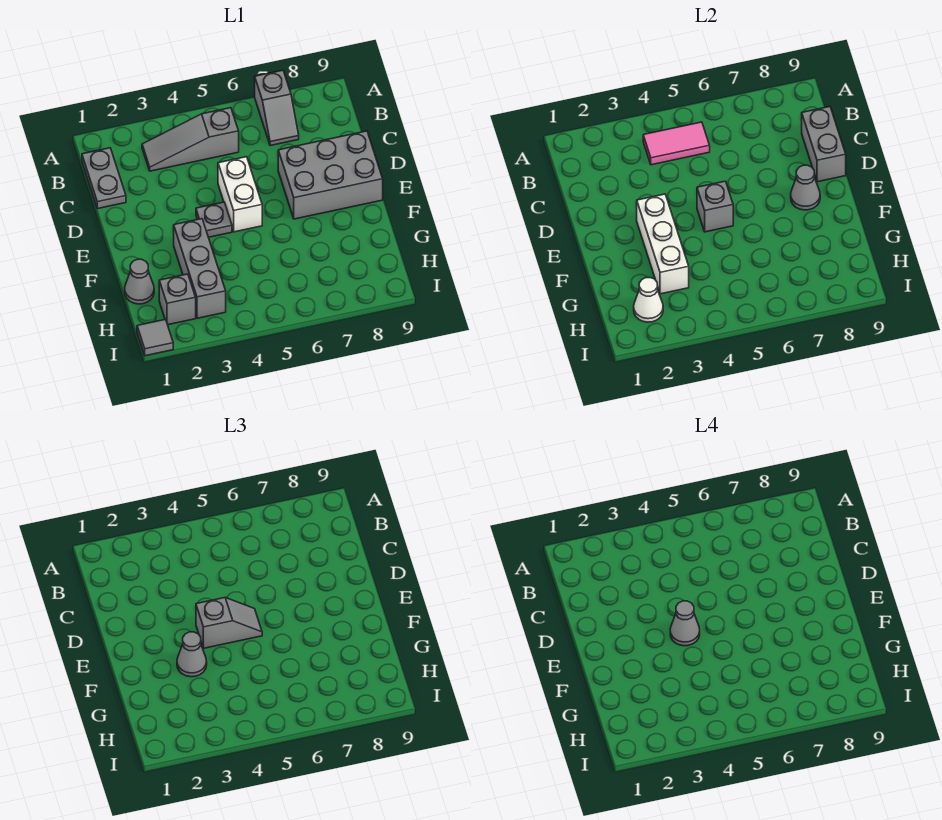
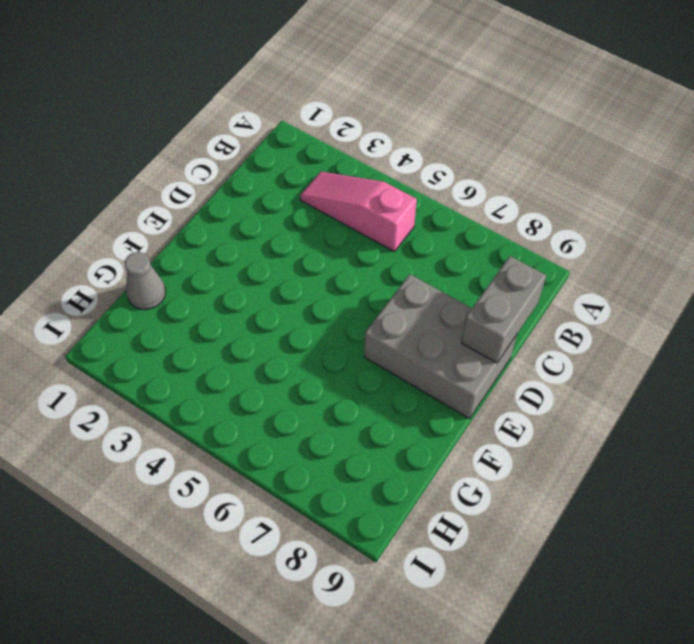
pink slope B3:B5 level 1 top 5 -> grey slope B3:B5 level 1 top 5
none -> grey slope A7:B7 level 1 top A
none -> grey plate B1:C1 level 1
none -> white brick D5:E5 level 1

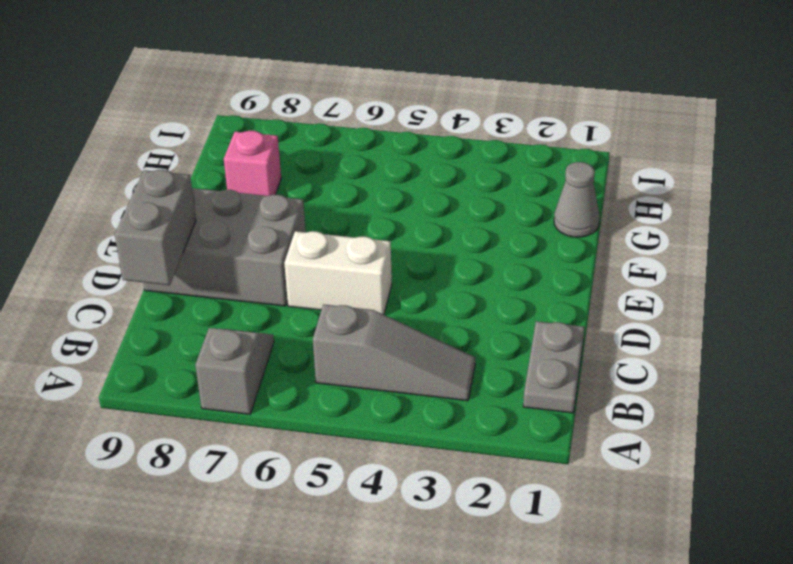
white brick D5:D6 level 1 -> white brick D5:E5 level 1
pink brick G8 level 1 -> none
none -> grey plate E4 level 1
none -> grey brick F3:H3 level 1
none -> grey brick H2 level 1

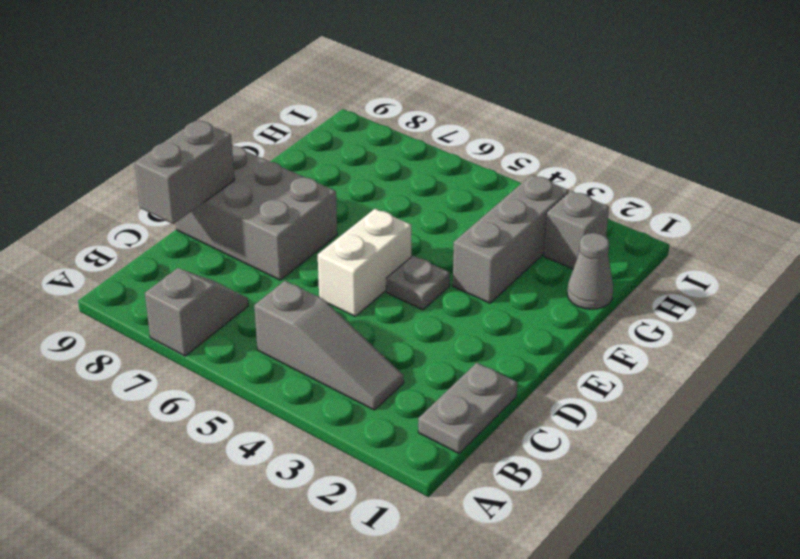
none -> grey tile I1 level 1
none -> pink tile B4:B5 level 2
none -> white brick E3:G3 level 2

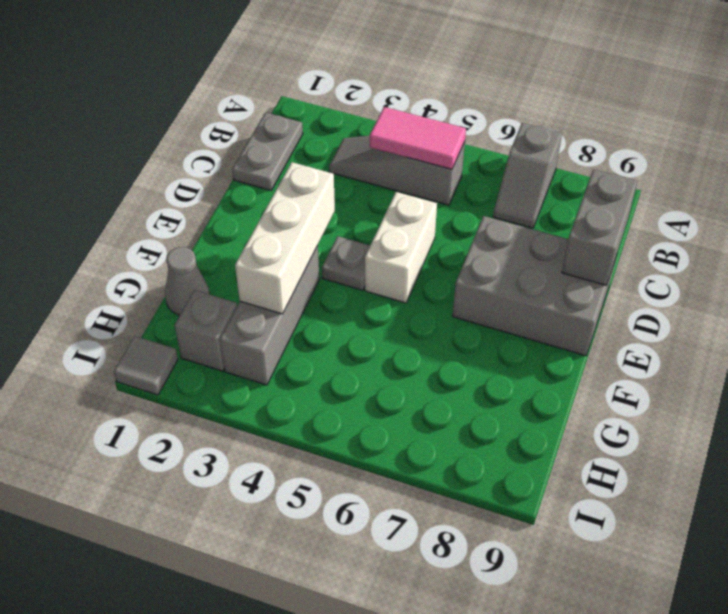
none -> grey brick E5 level 2
none -> grey cone E8 level 2
none -> white cone H2 level 2

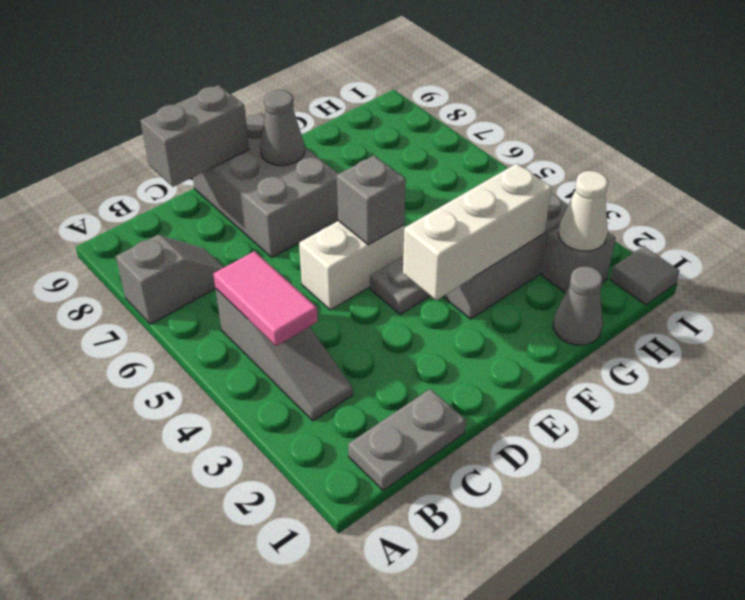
none -> grey slope E4:E5 level 3 top 4
none -> grey cone F3 level 3
none -> grey cone E4 level 4

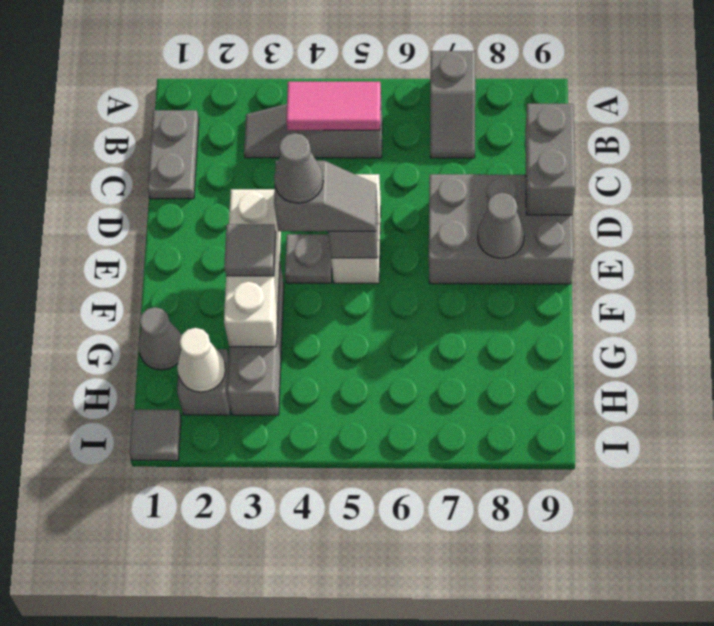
grey tile F3 level 3 -> grey cone F3 level 3

